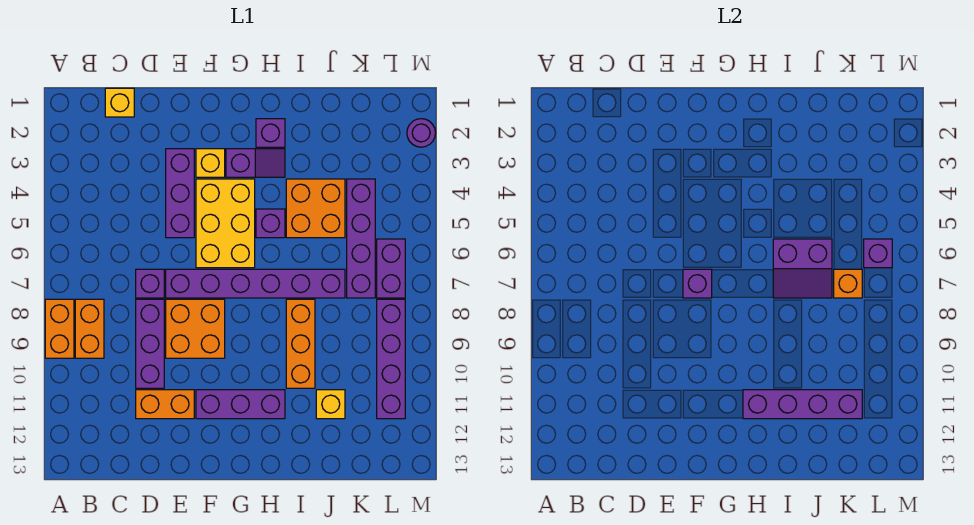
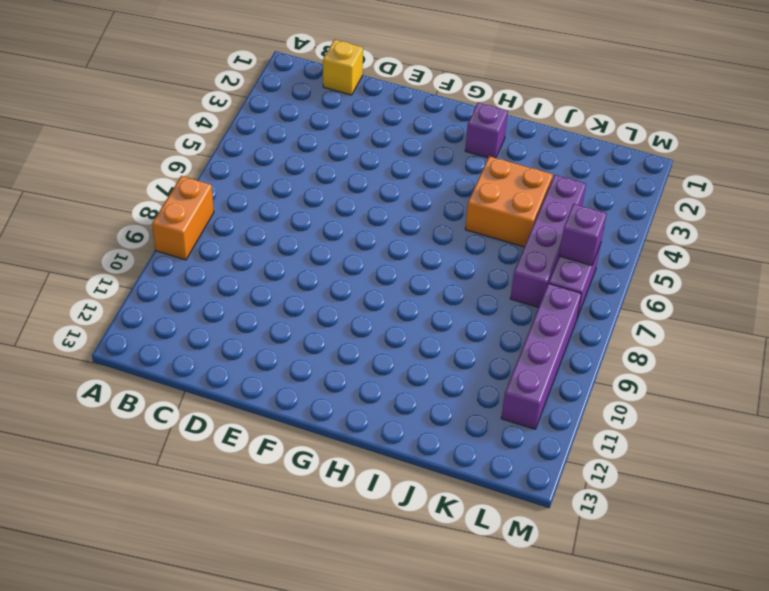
none -> orange brick B8:B9 level 1
none -> purple brick D7 level 1
none -> purple brick D8:D10 level 1

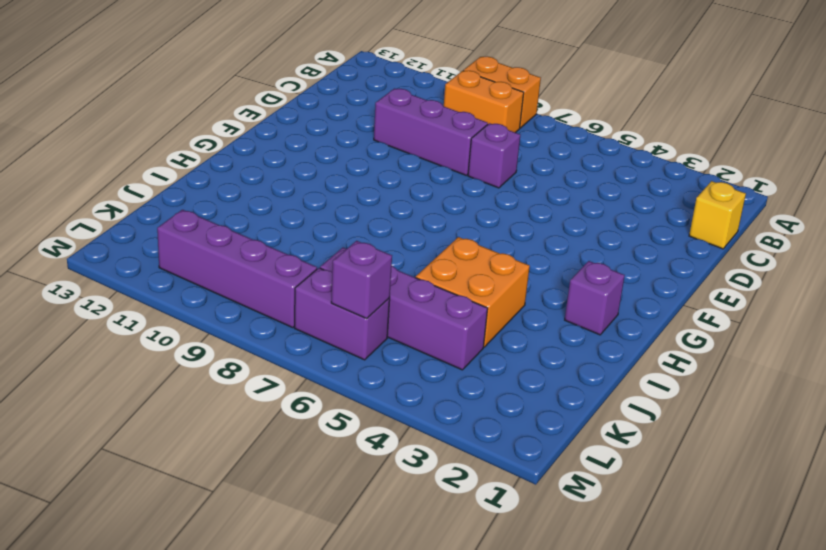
none -> orange brick D11:E11 level 1
none -> purple brick E3:E5 level 1
none -> purple brick E7:J7 level 1

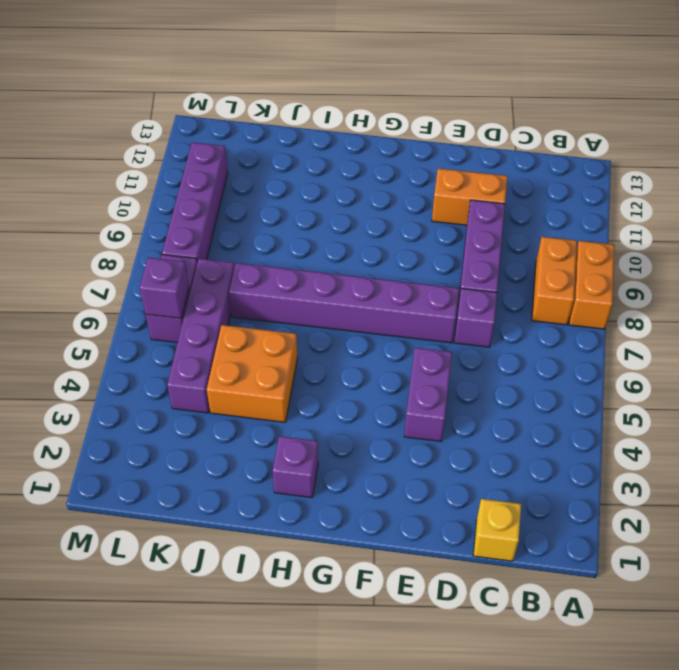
purple brick E4:E5 level 1 -> purple brick E3:E5 level 1
none -> orange brick E8:F9 level 1
none -> yellow brick F3 level 1
none -> yellow brick F4:G6 level 1

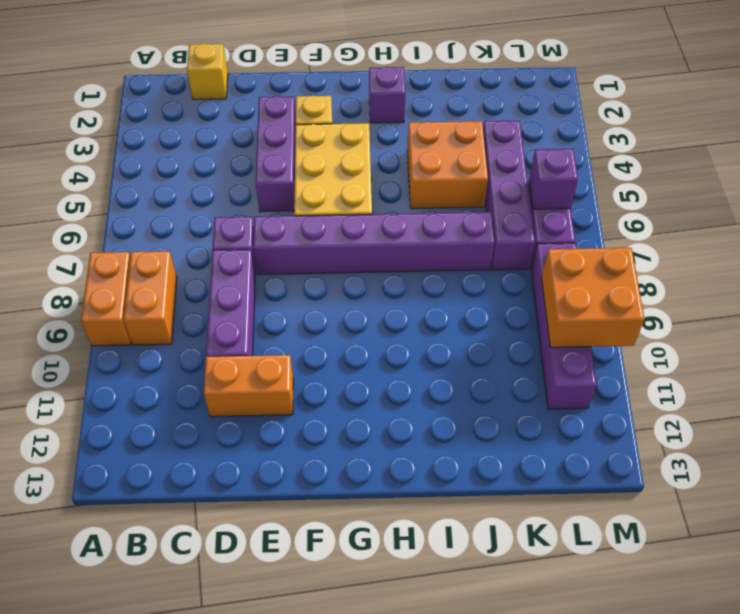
orange brick L9:M10 level 2 -> orange brick E8:F9 level 1
none -> purple brick F11:H11 level 1
none -> purple slope G3:H3 level 1 top G
none -> purple brick H5 level 1

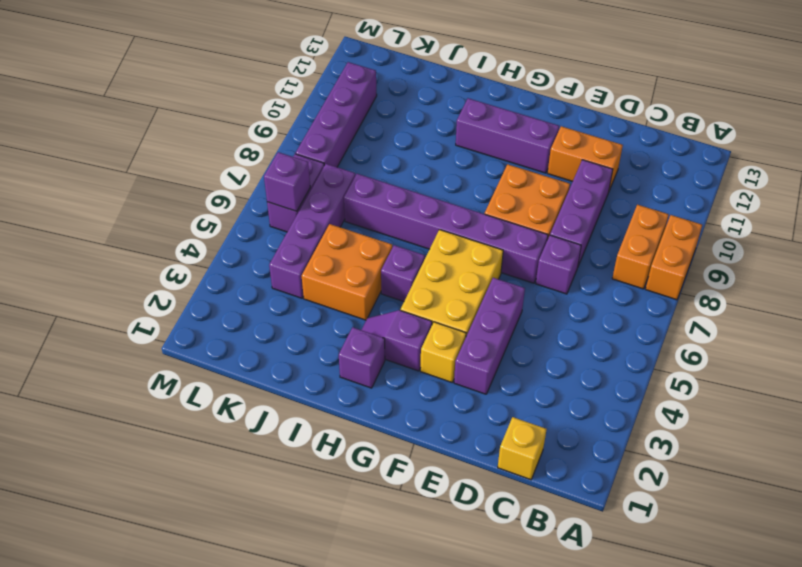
none -> orange brick I8:I10 level 1
none -> yellow brick J11 level 1
none -> purple round brick M2 level 1

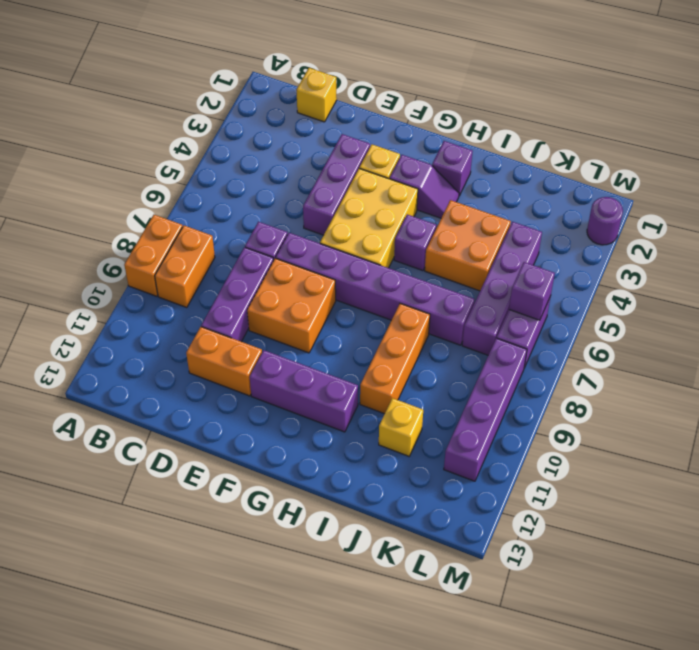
none -> purple brick F7 level 2
none -> purple brick H11:K11 level 2
none -> purple slope I6:J7 level 2 top 6

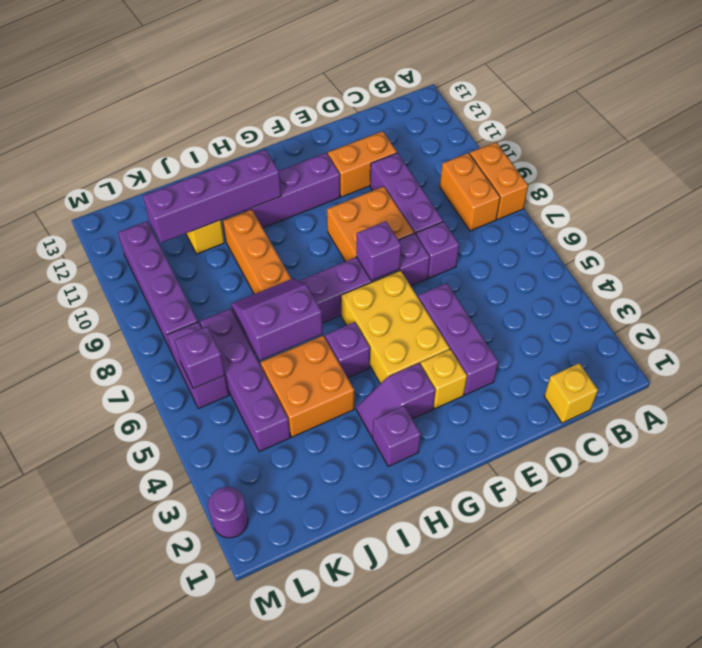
none -> orange brick K7 level 2

